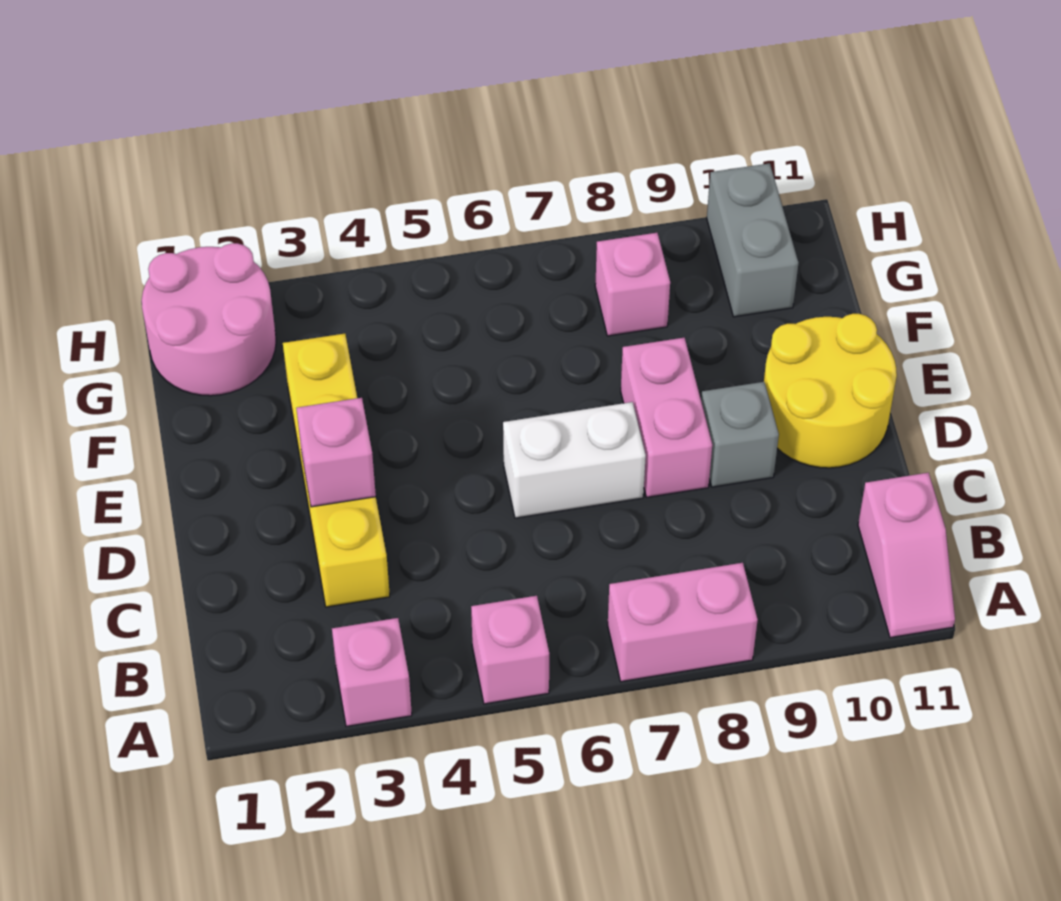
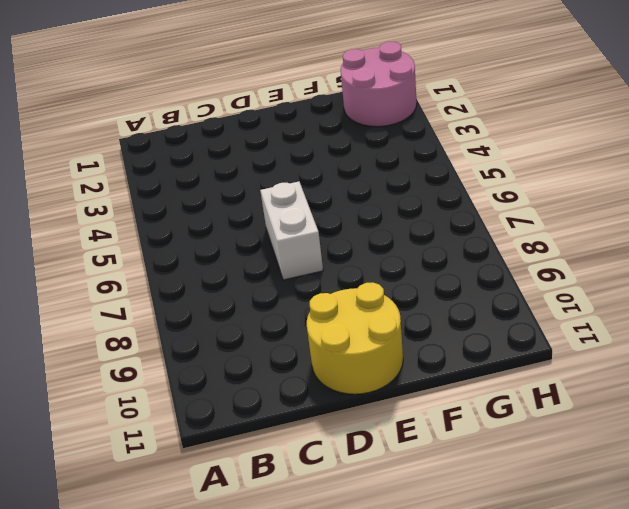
none -> pink brick A3 level 1
none -> pink brick A5 level 1
none -> pink brick A7:A8 level 1

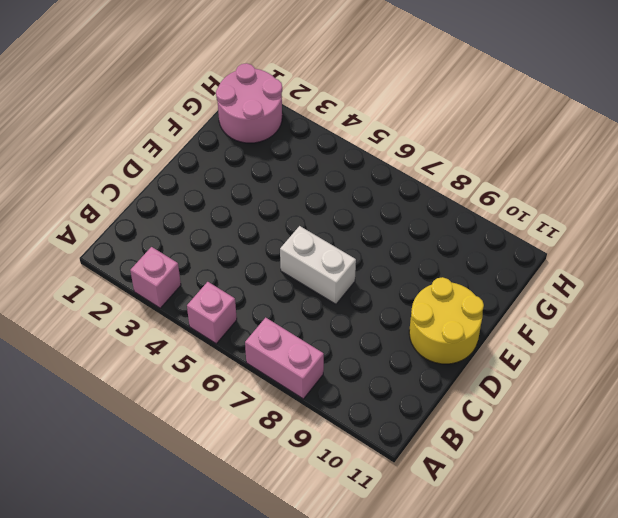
none -> pink slope A11:B11 level 1 top B
none -> yellow brick C3:F3 level 1
none -> pink brick D8:E8 level 1

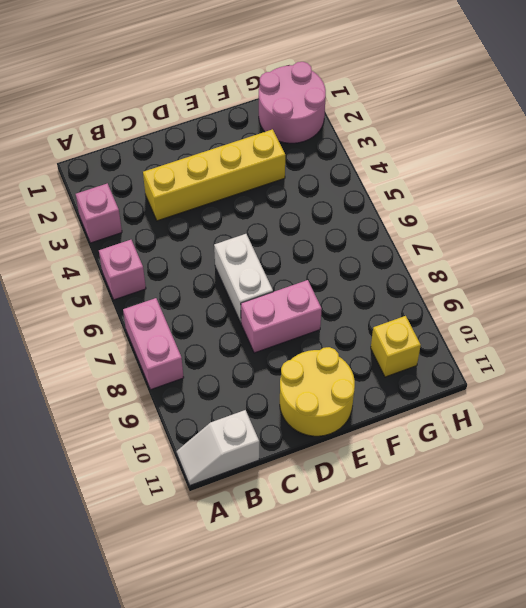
white slope A11:B11 level 1 top B -> pink slope A11:B11 level 1 top B
yellow brick G10 level 1 -> grey brick G10:H10 level 1
none -> grey brick D9 level 1
none -> pink brick G8 level 1
none -> pink brick D3 level 2

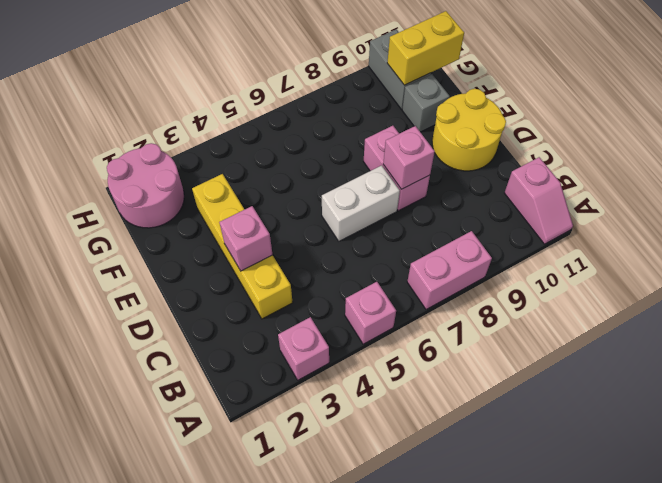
pink brick D8 level 2 -> pink brick G8 level 1
grey brick F10 level 1 -> grey brick D9 level 1
yellow brick G10:G11 level 2 -> none

